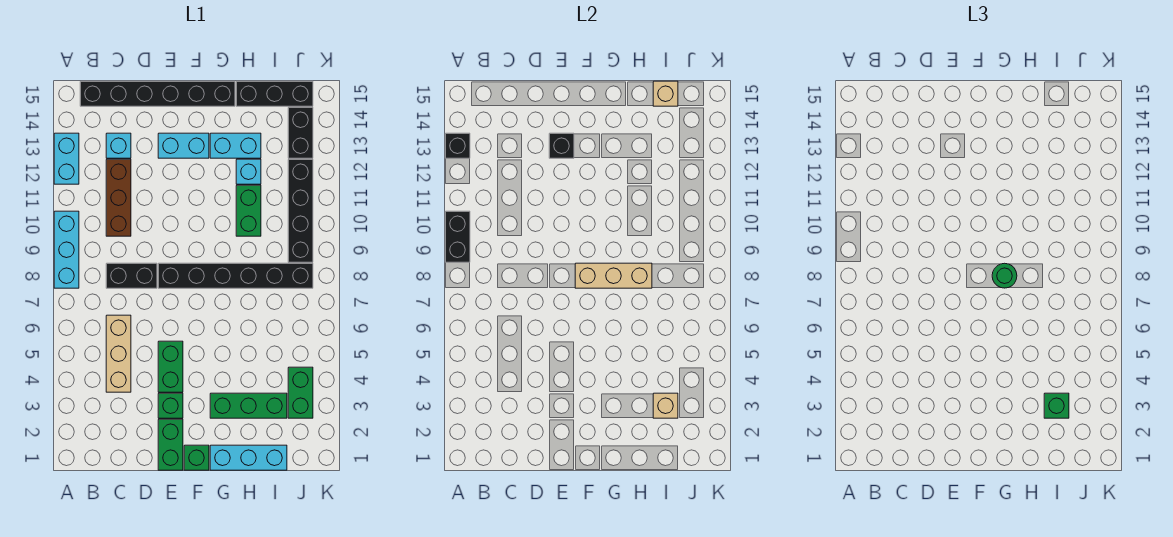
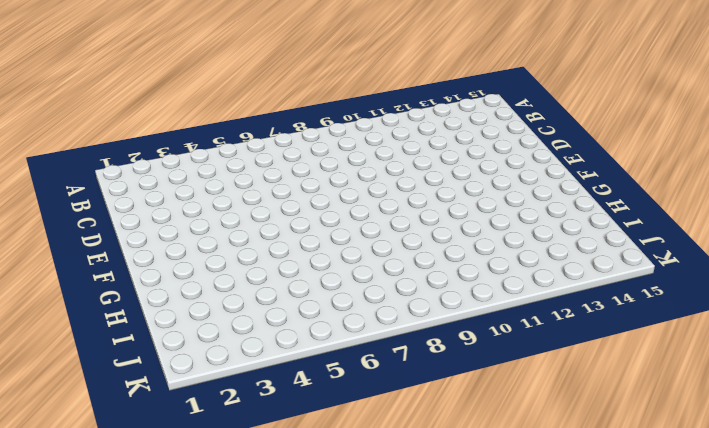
none -> cyan brick A8:A10 level 1
none -> cyan brick A12:A13 level 1
none -> black brick B15:G15 level 1
none -> tan brick C4:C6 level 1

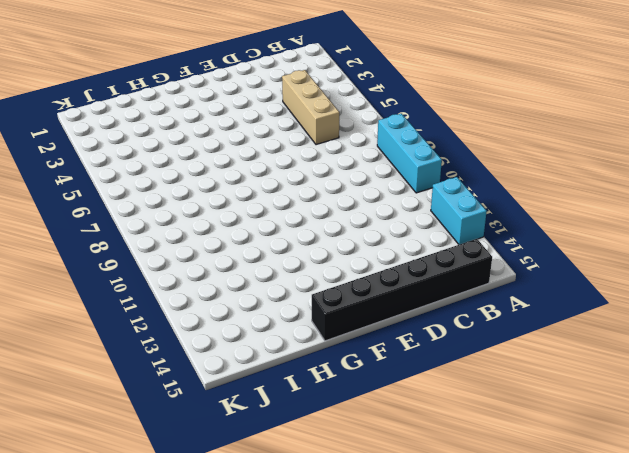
none -> black brick C8:D8 level 1
none -> brown brick C10:C12 level 1
none -> cyan brick C13 level 1
none -> green brick E1:E2 level 1

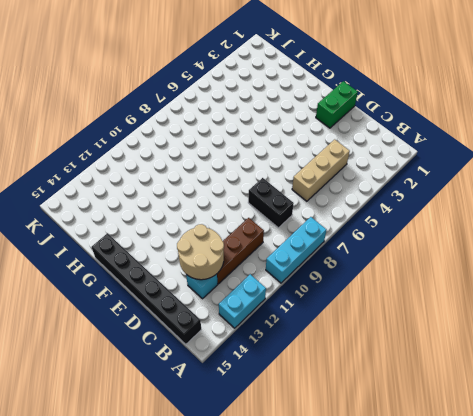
tan round brick C12:D13 level 2 -> none
none -> green brick E3 level 1
none -> green brick E4:E5 level 1
none -> black brick E8:J8 level 1
none -> cyan brick E13:F13 level 1

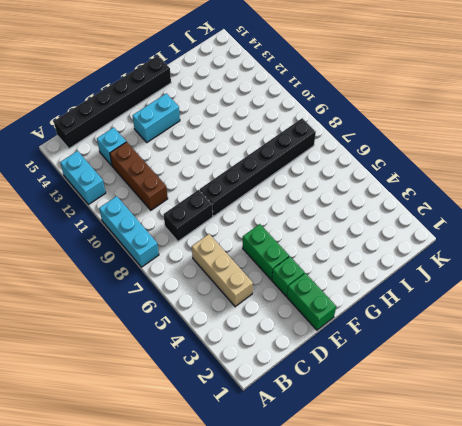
none -> green brick F1 level 1
none -> cyan brick G1:I1 level 1
none -> green brick G3:I3 level 1
none -> cyan brick G13:H13 level 1

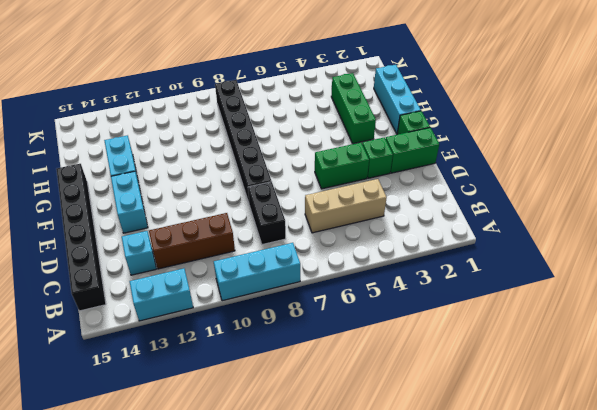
none -> green brick H10:H11 level 1
none -> cyan brick H12 level 1
none -> black brick H15:J15 level 1
none -> green brick J3:J4 level 1

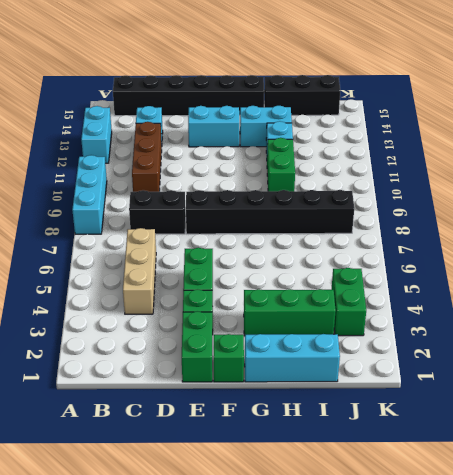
none -> black brick J9:J12 level 1
none -> black brick J13:J14 level 1
none -> black brick A9:A10 level 2
none -> black brick A13 level 2

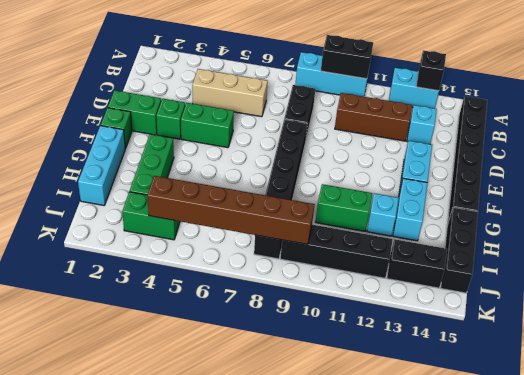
brown brick J4:J9 level 2 -> none
none -> black brick E13 level 2
none -> tan brick F8:H8 level 2
none -> tan brick I3 level 2
none -> tan brick I15 level 2

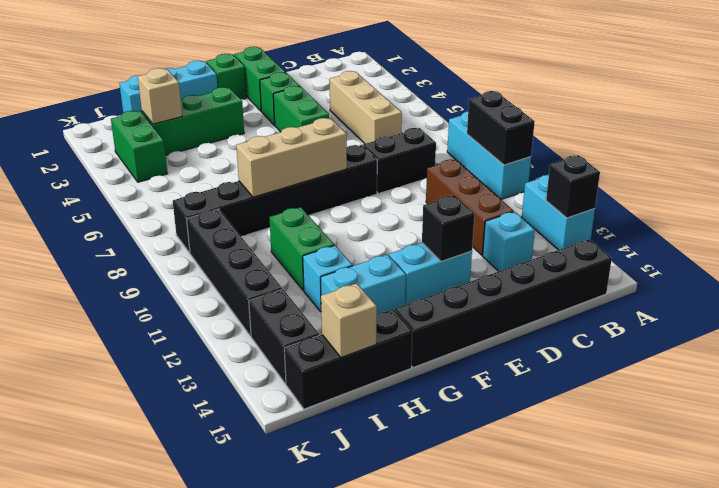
none -> green round brick G8 level 3
none -> green brick I3 level 3

